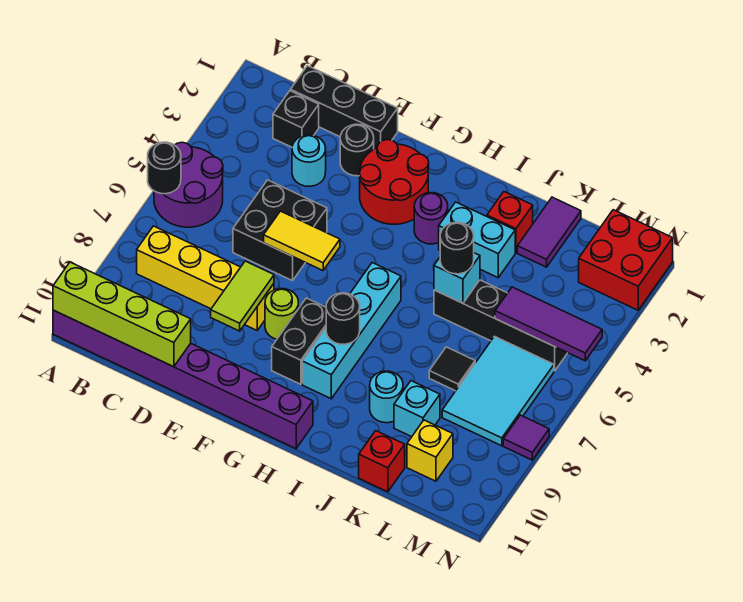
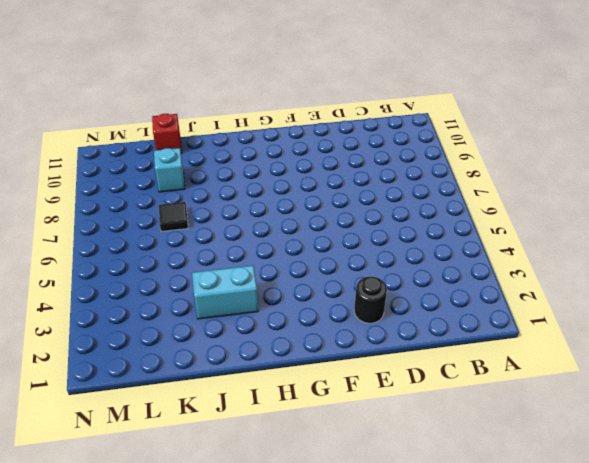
none -> purple round brick A5:B6 level 1
none -> purple brick A11:H11 level 1
none -> yellow brick B8:E8 level 1
none -> black brick C1:E1 level 1

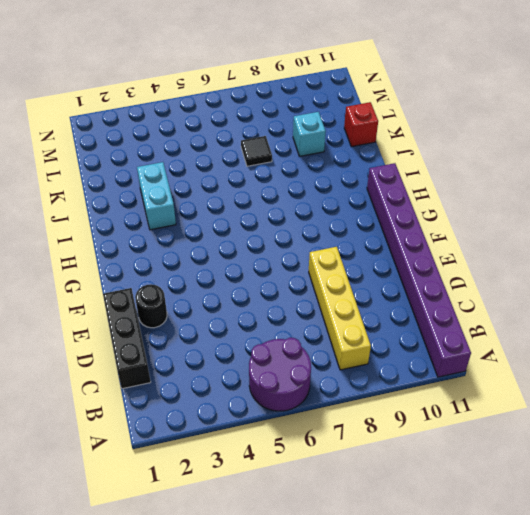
none -> black brick C2 level 1
none -> cyan round brick D3 level 1
none -> black brick D5:E6 level 1
none -> red round brick F2:G3 level 1

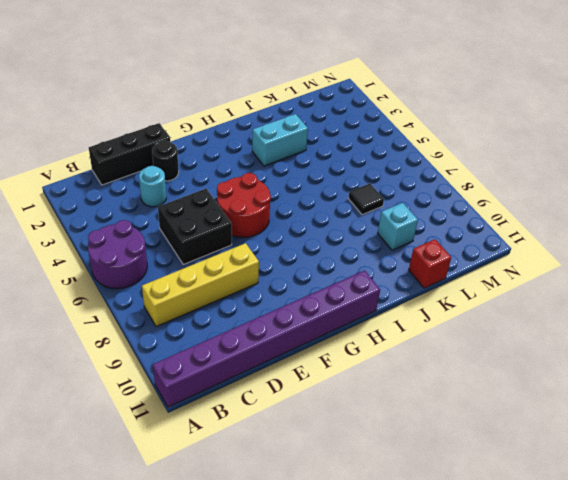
red round brick F5:G6 level 1 -> red round brick F2:G3 level 1
none -> black brick C2 level 1
none -> lime round brick F8 level 1
none -> black brick G8:G9 level 1
none -> purple round brick H3 level 1

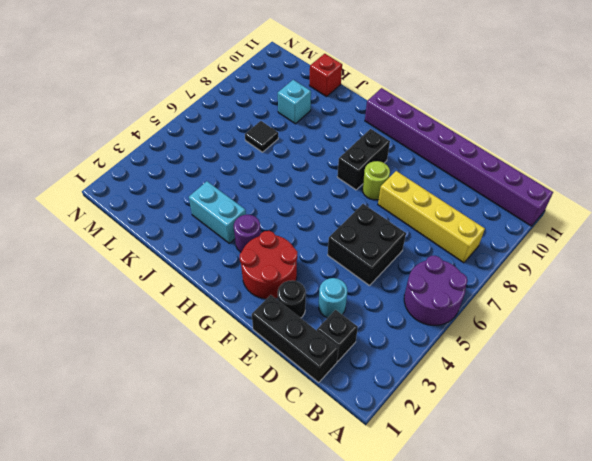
none -> cyan brick H6:H9 level 1
none -> red brick J2 level 1
none -> black brick J5:M5 level 1
none -> cyan round brick J9 level 1

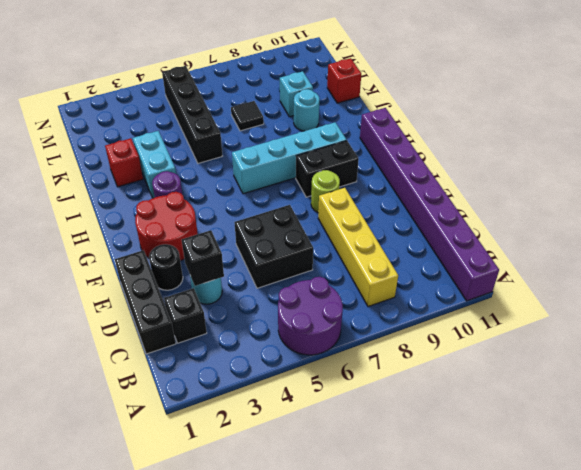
black brick D3 level 2 -> none
none -> purple tile K1:K2 level 1
none -> cyan tile L6:M8 level 1
none -> yellow brick L10 level 1
none -> red brick M1:N2 level 1

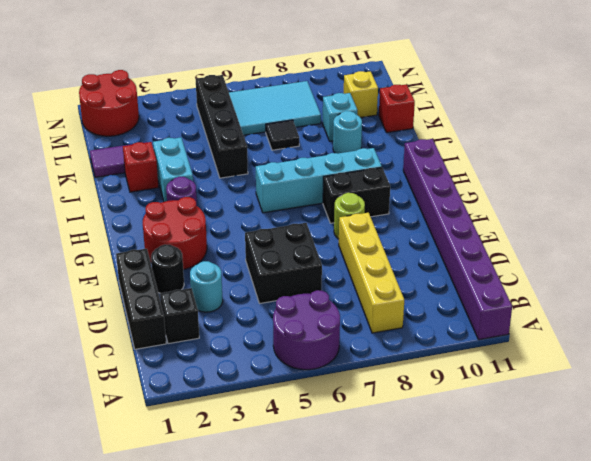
red round brick M1:N2 level 1 -> red brick M1:N2 level 1
none -> purple tile N8 level 1
none -> black round brick A6 level 2
none -> lime brick A11:D11 level 2
none -> yellow tile E6:F6 level 2

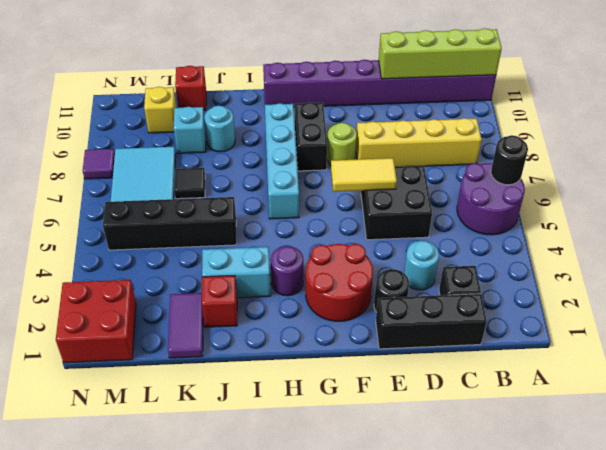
none -> lime tile E8:E9 level 2
none -> black round brick H8 level 2
none -> cyan brick J5 level 2
none -> purple tile L5:N5 level 2

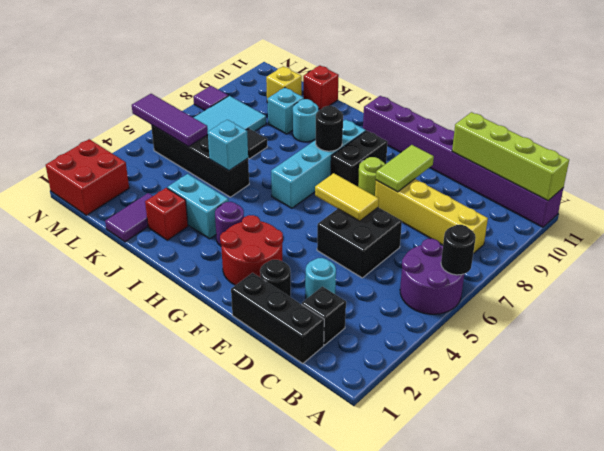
none -> black round brick J5 level 3

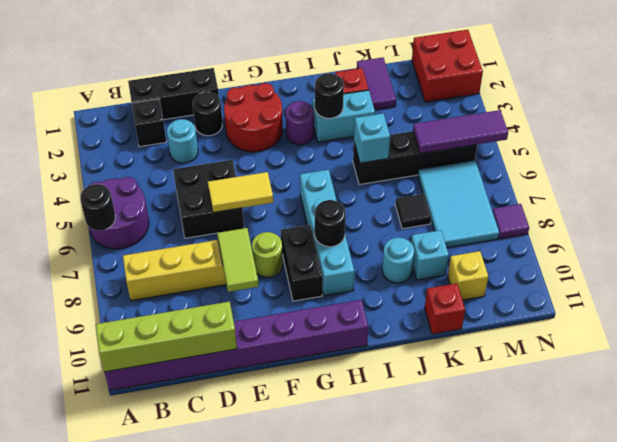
black round brick I3 level 2 -> black round brick J5 level 3

